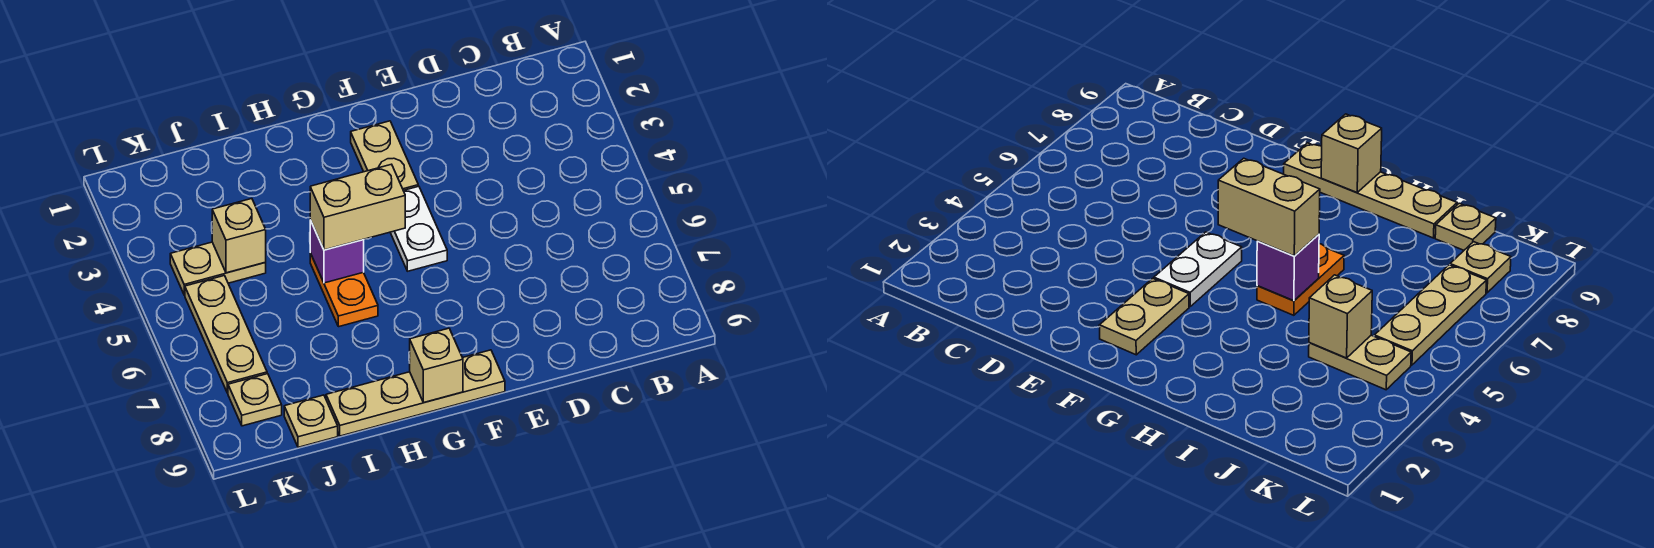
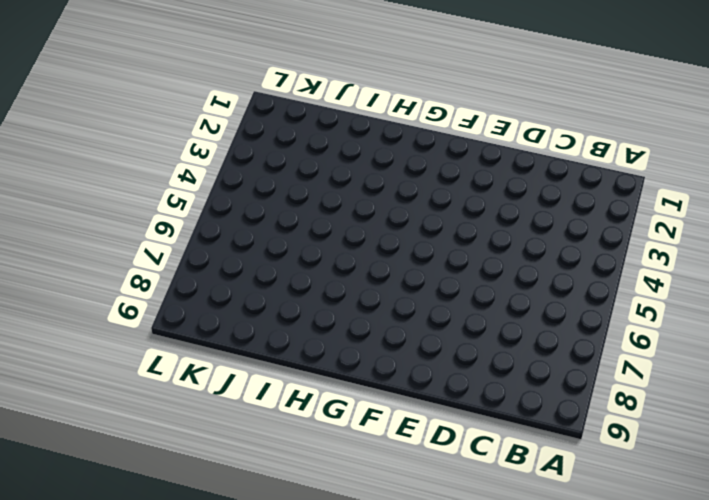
none -> tan plate F2:F3 level 1
none -> white plate F4:F5 level 1
none -> tan plate F9:I9 level 1

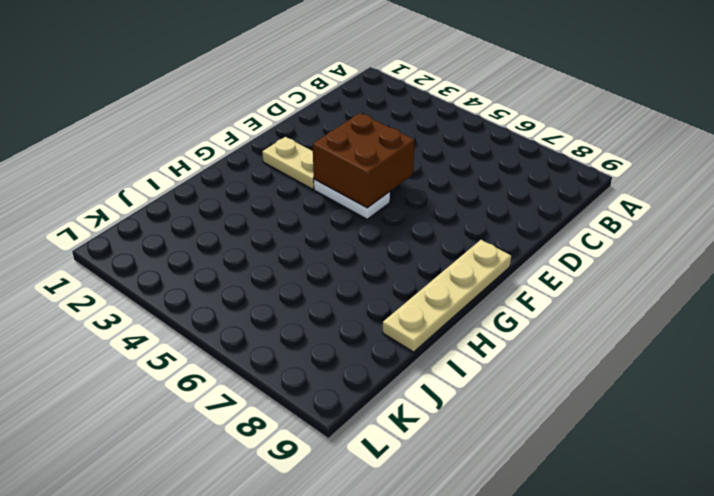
brown brick E4:F5 level 2 -> none
none -> orange plate H5:H6 level 1
none -> tan plate J4:K4 level 1
none -> tan plate J9 level 1

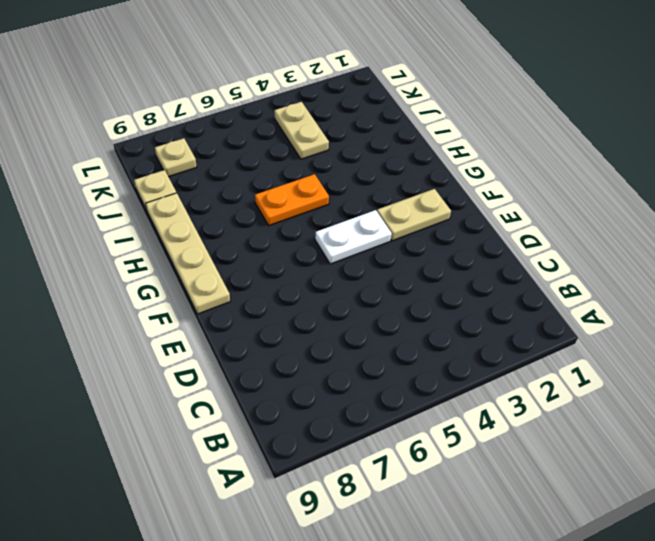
none -> tan plate K5:K7 level 1
none -> tan brick G9 level 2
none -> purple brick H5 level 2

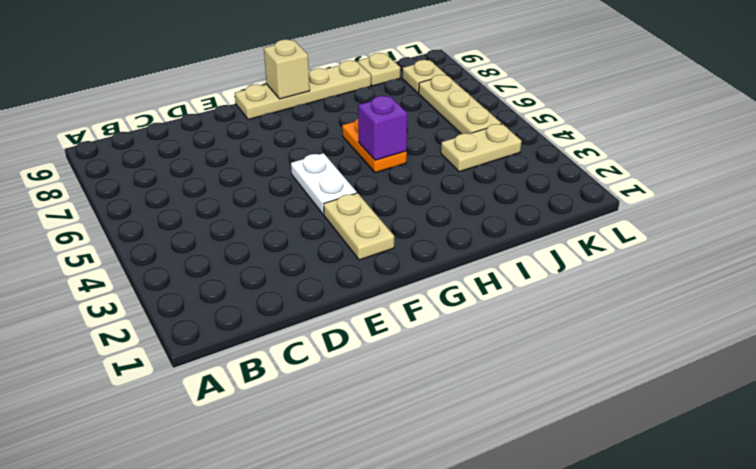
none -> tan brick J4 level 2
none -> tan brick G5:H5 level 3

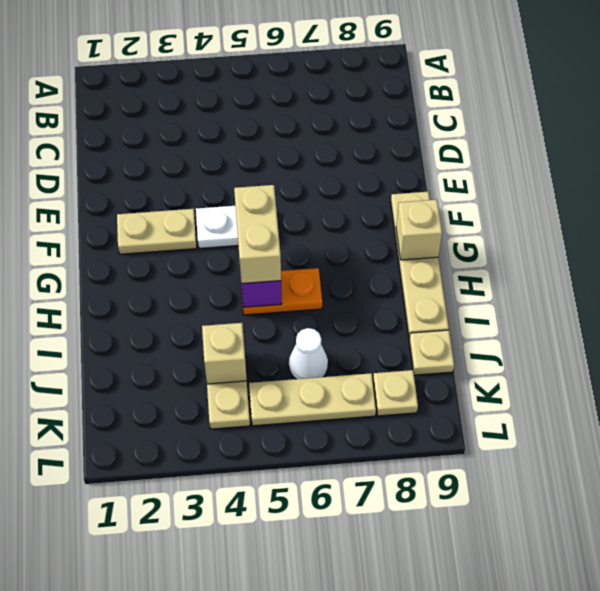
white cone J6 level 1 -> none

